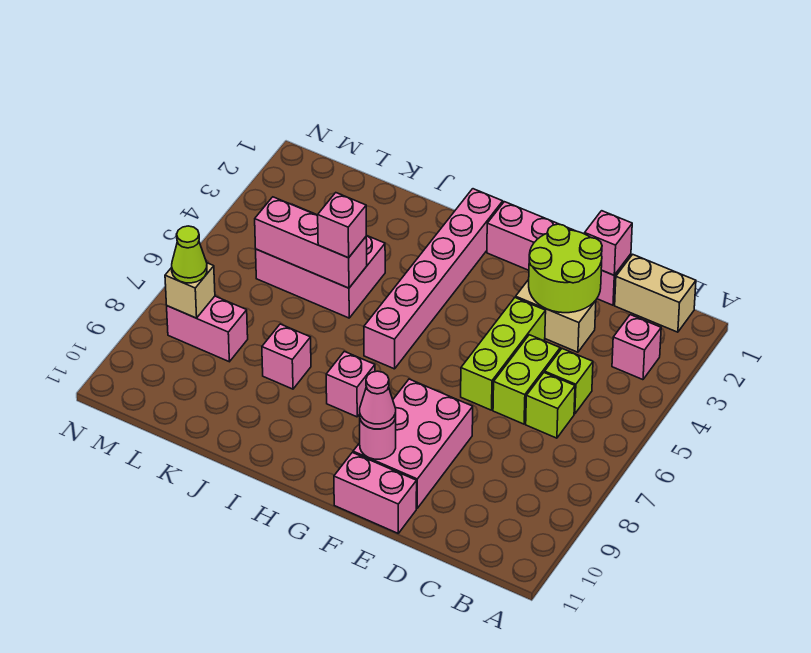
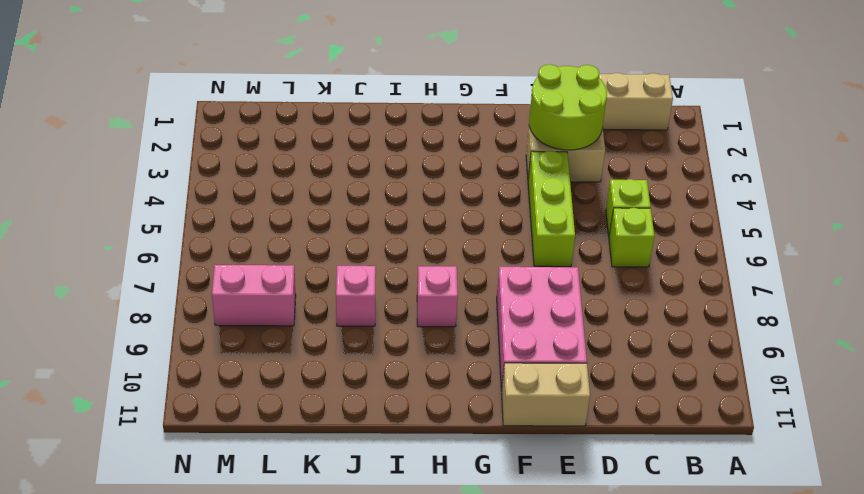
tan brick E11:F11 level 1 -> pink brick E11:F11 level 1
none -> pink brick B3 level 1
none -> pink brick D1:G1 level 1
none -> lime brick D5:D6 level 1

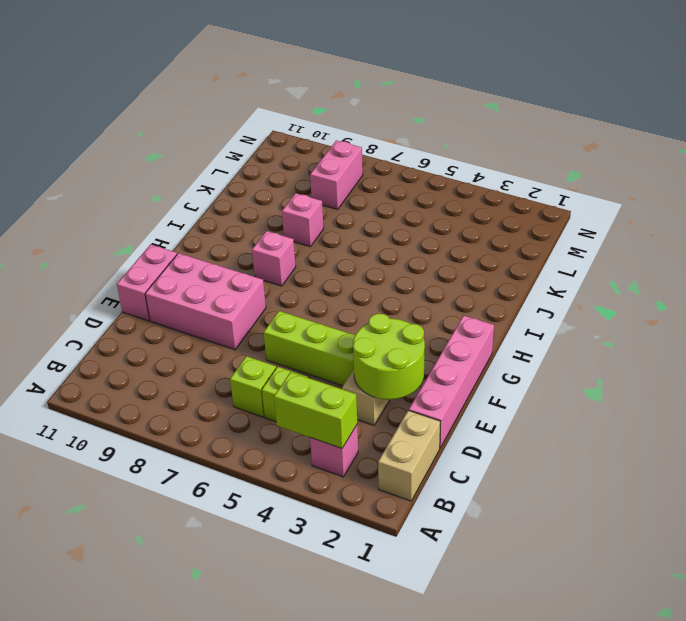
lime brick B3:B4 level 2 -> lime brick D5:D6 level 1
none -> pink brick H1:H6 level 1
none -> pink brick J4:L5 level 1
none -> pink brick D1 level 2

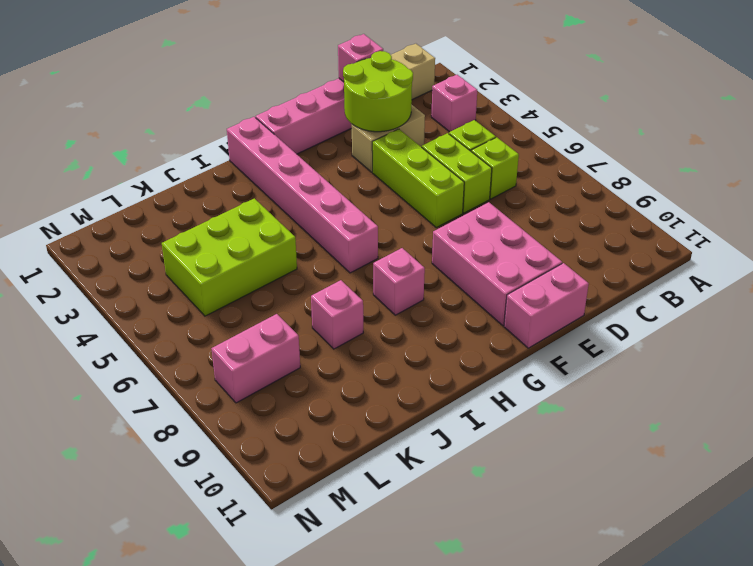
lime brick J4:L5 level 1 -> pink brick J4:L5 level 1
none -> pink round brick F10 level 2
none -> pink brick J5:L5 level 2
none -> tan brick M8 level 2

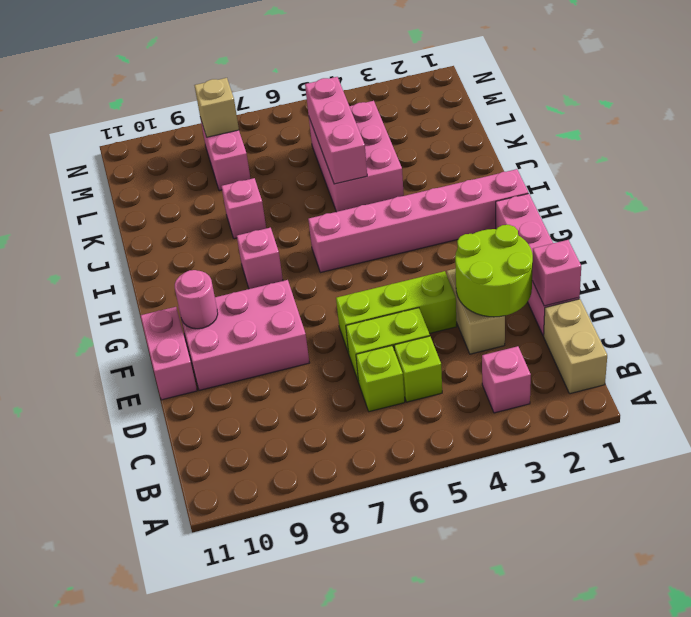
none -> pink cone F10 level 3
none -> pink brick J5 level 3
none -> lime cone M8 level 3

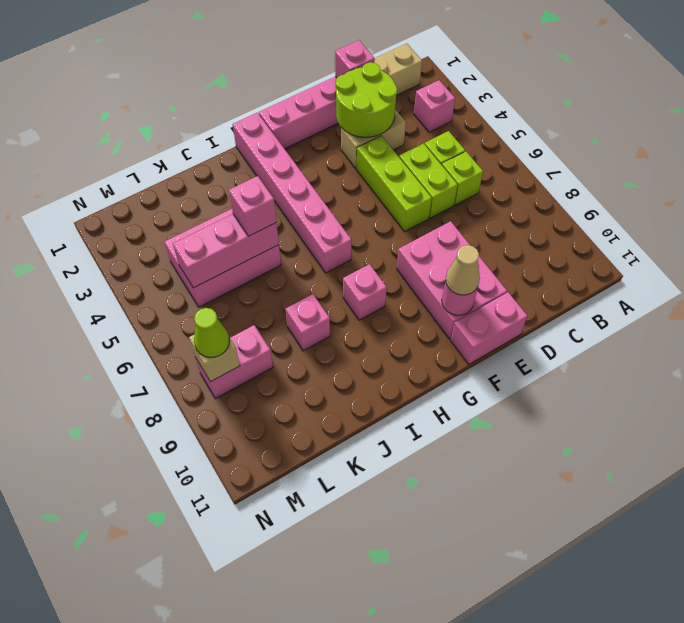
tan cone F10 level 3 -> pink cone F10 level 3

